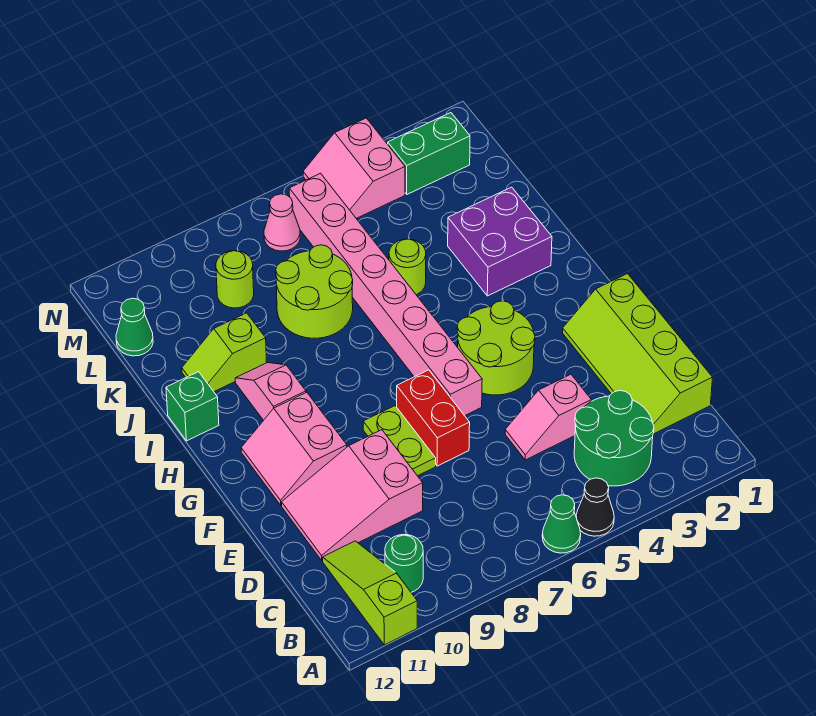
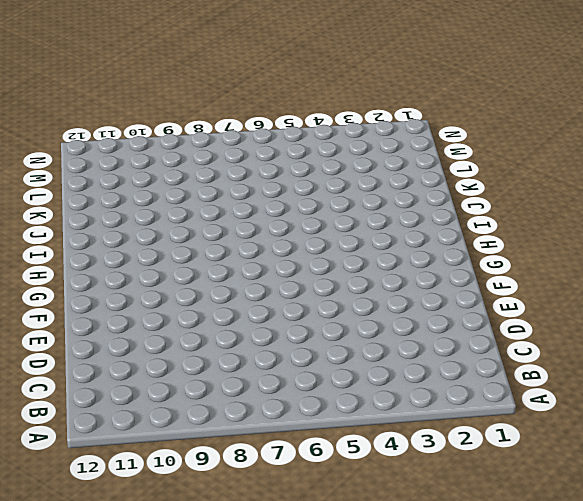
none -> black cone A5 level 1
none -> green cone A6 level 1
none -> lime slope A11:C11 level 1 top A

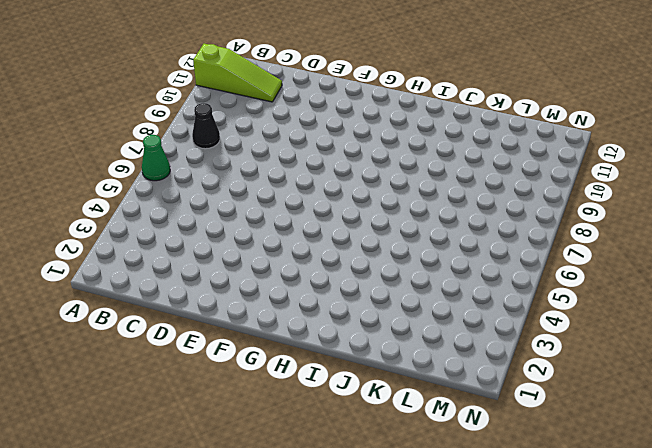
black cone B8 level 1 -> black cone A5 level 1
none -> green round brick B3:C4 level 1
none -> green round brick B10 level 1
none -> lime slope C1:F2 level 1 top 1

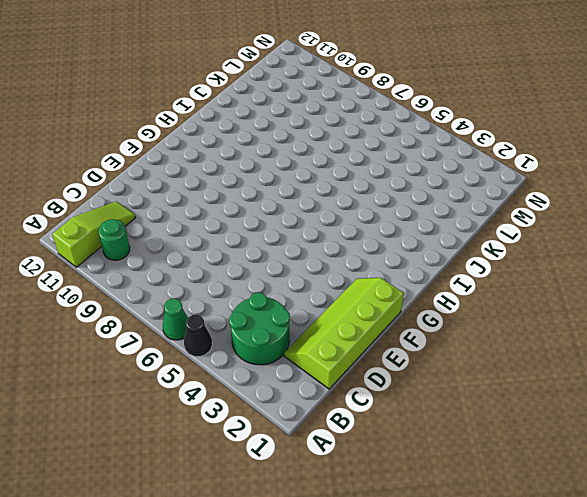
none -> pink slope D4:D5 level 1 top 4
none -> pink slope D9:E11 level 1 top 9
none -> red brick E7:F7 level 1

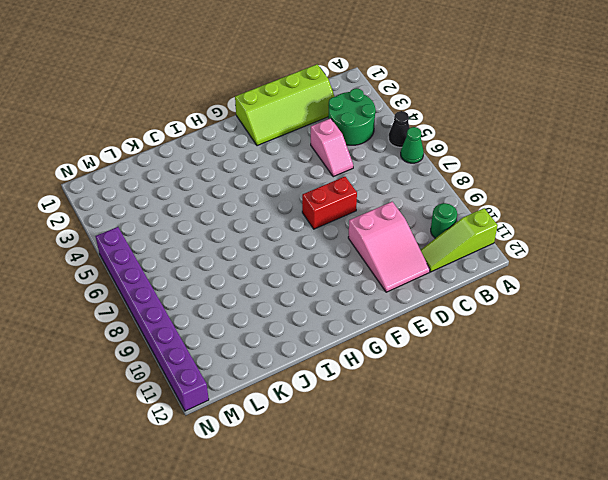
purple brick N5:N12 level 1 -> pink slope M4:N5 level 1 top 4
none -> lime plate E8:F8 level 1
none -> lime round brick F4:G5 level 1
none -> pink brick F6:M6 level 1

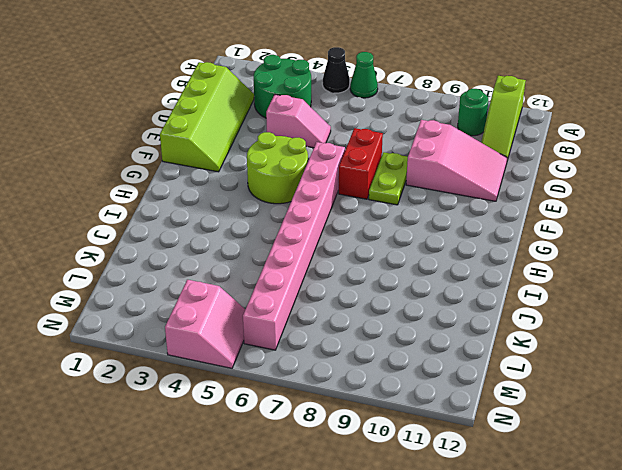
none -> pink slope F10:G11 level 1 top 10
none -> pink slope H10:I10 level 1 top H
none -> purple brick I2:J3 level 1

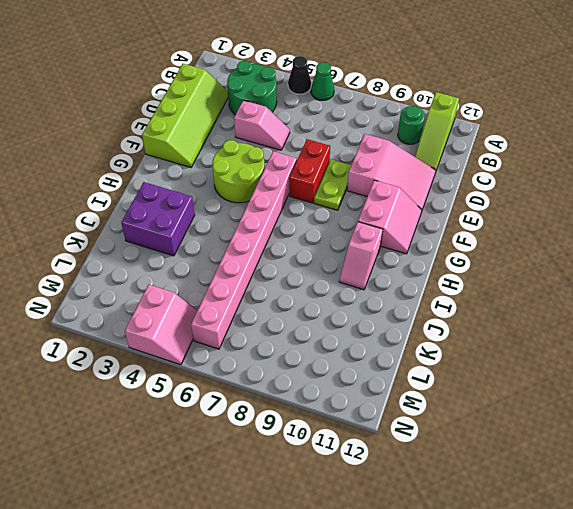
none -> green brick I12 level 1
none -> lime round brick J5 level 1
none -> lime round brick J7:K8 level 1

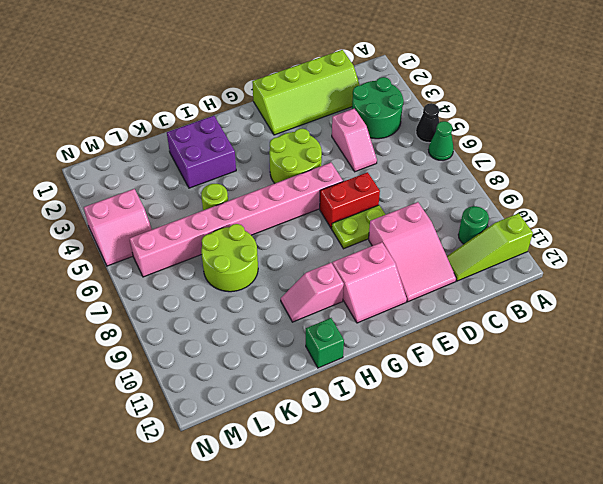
none -> lime slope J10:J11 level 1 top 10
none -> lime round brick L9 level 1
none -> green cone L12 level 1

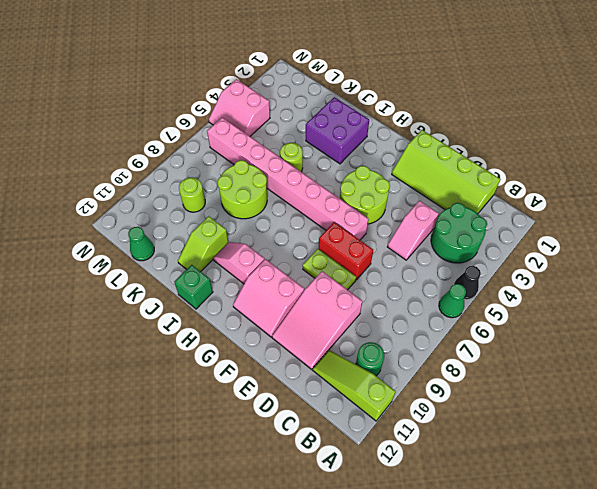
none -> green brick M2:M3 level 1
none -> pink cone M7 level 1

